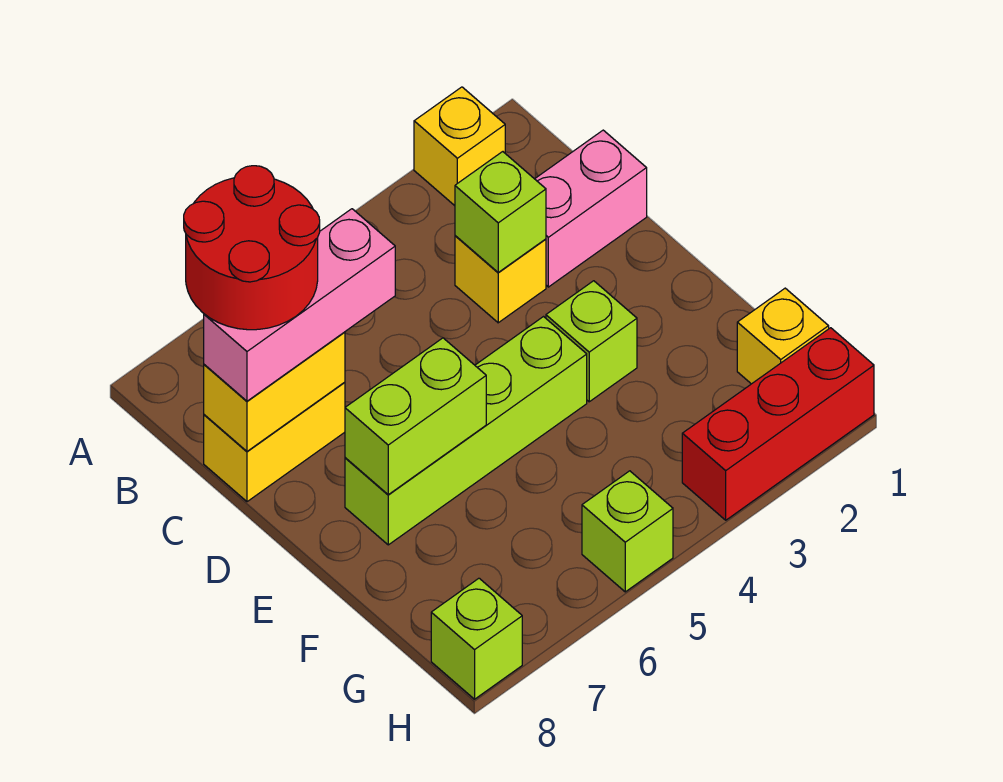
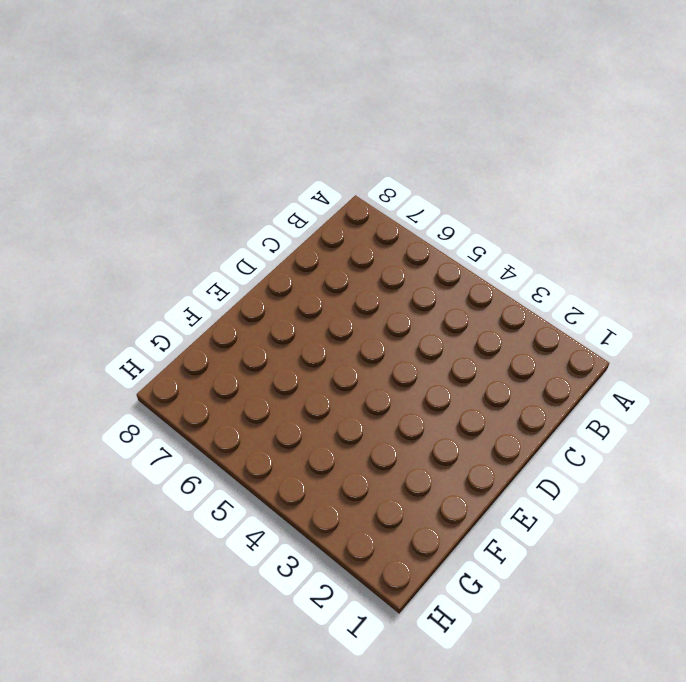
none -> yellow brick A2 level 1
none -> pink brick C1:C2 level 1
none -> yellow brick C3 level 1

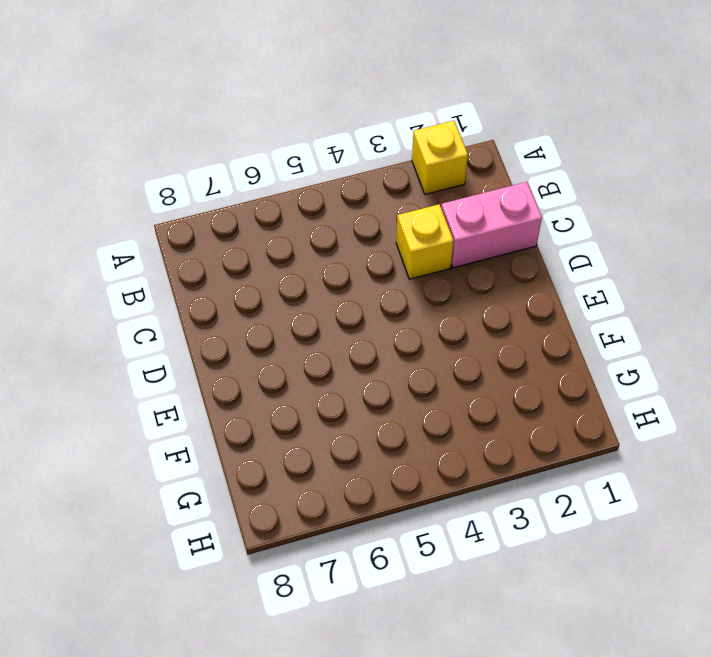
none -> yellow brick C7:C8 level 1
none -> lime brick E3 level 1
none -> lime brick E4:E7 level 1

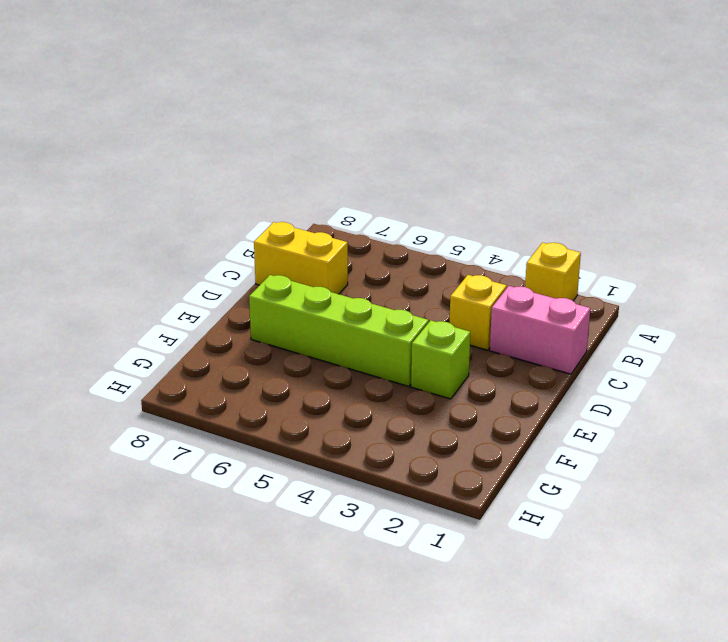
none -> yellow brick G1 level 1
none -> red brick H1:H3 level 1
none -> lime brick H5 level 1

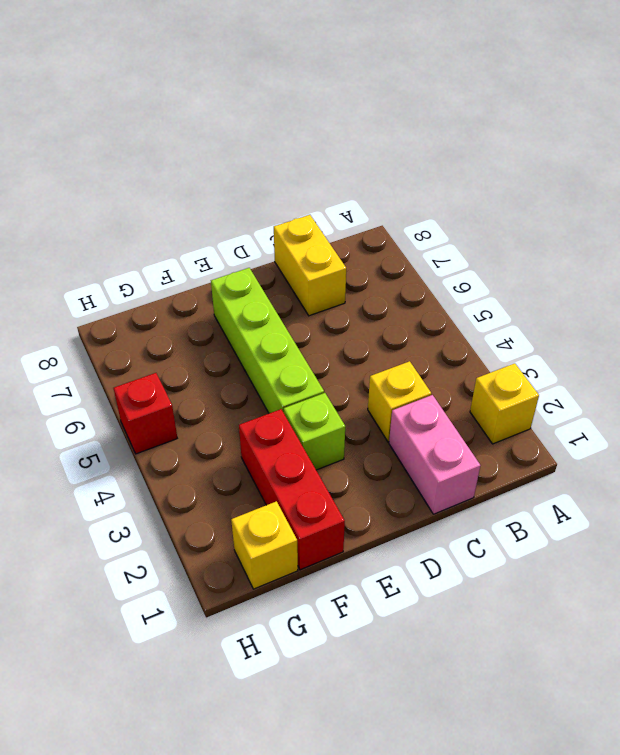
red brick F1:F3 level 1 -> red brick H1:H3 level 1
red brick H5 level 1 -> lime brick H5 level 1
none -> lime brick H8 level 1
none -> lime brick C3 level 2
none -> yellow brick C7:C8 level 2

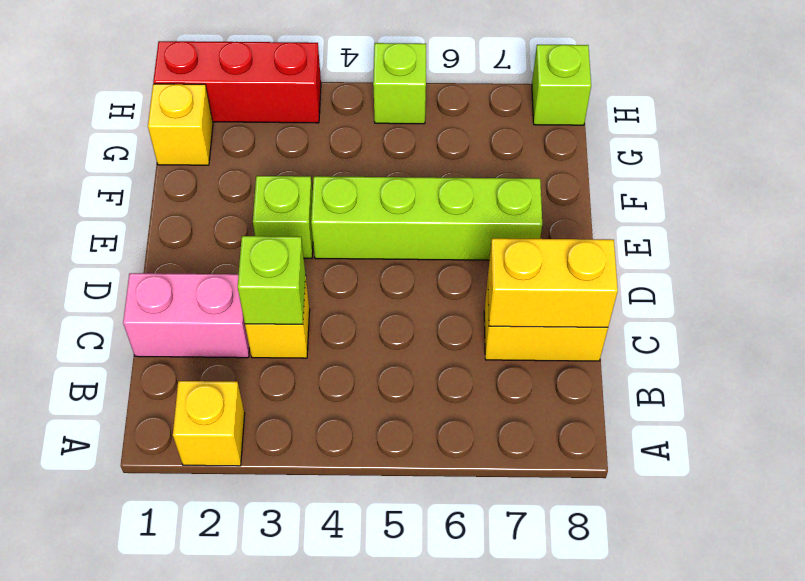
none -> lime brick E6:E7 level 2
none -> pink brick C6:C8 level 3
none -> red round brick B7:C8 level 4

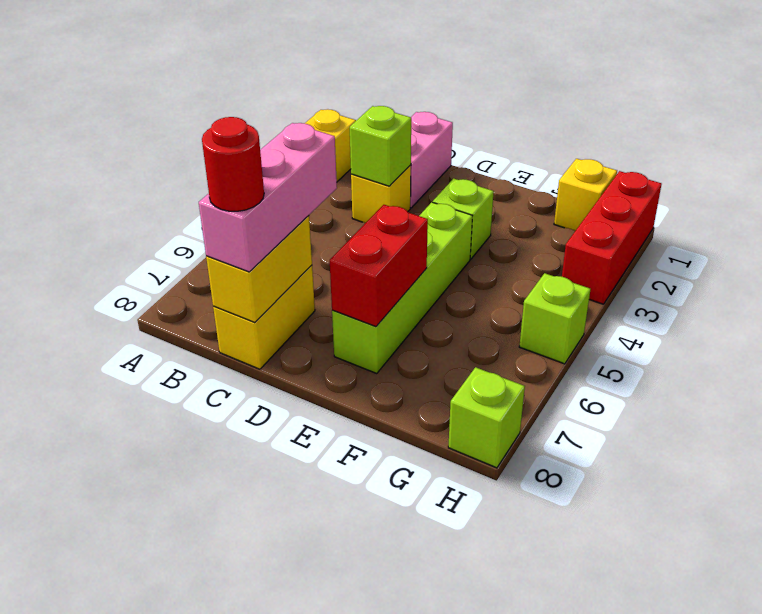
red round brick C8 level 4 -> red round brick B7:C8 level 4
red brick E6:E7 level 2 -> lime brick E6:E7 level 2

